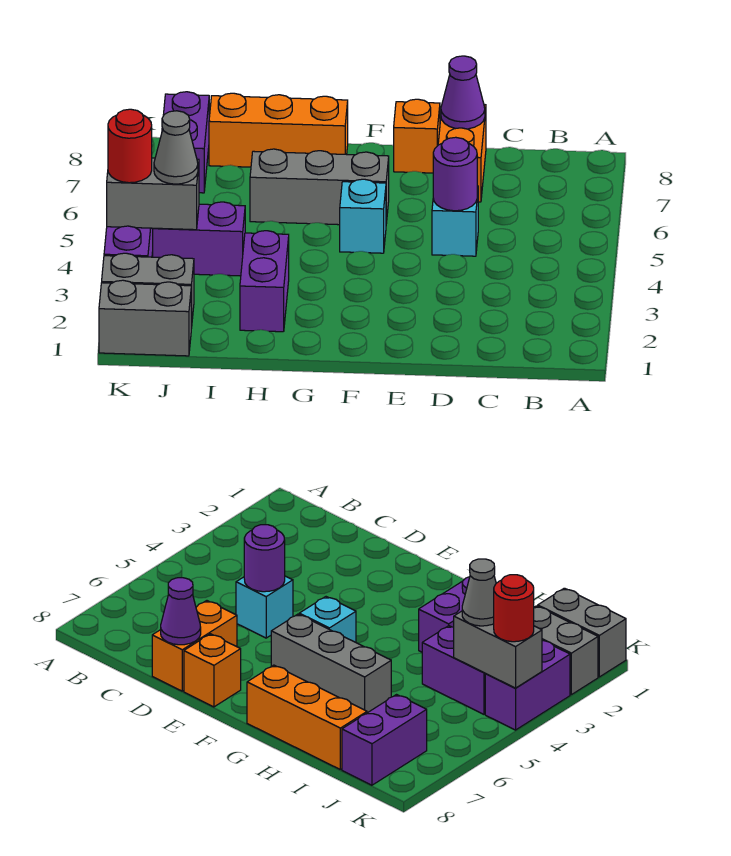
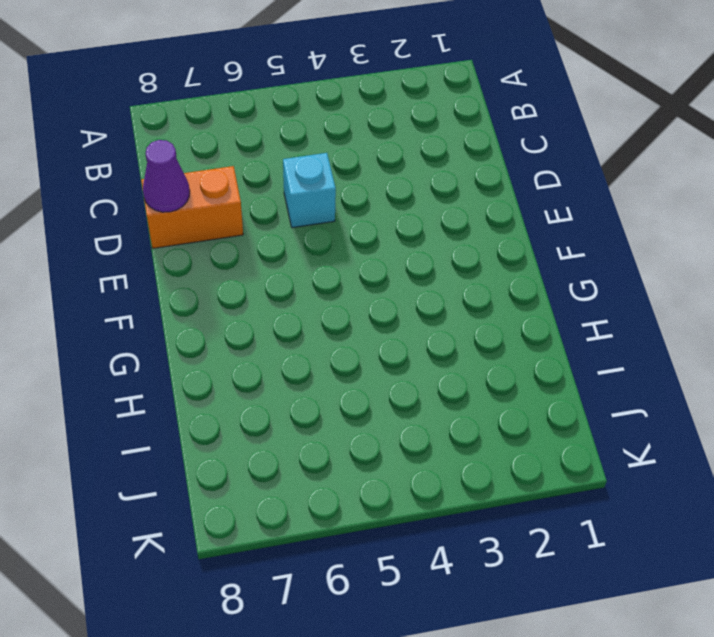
none -> orange brick E8 level 1
none -> cyan brick F5 level 1
none -> grey brick F6:H6 level 1

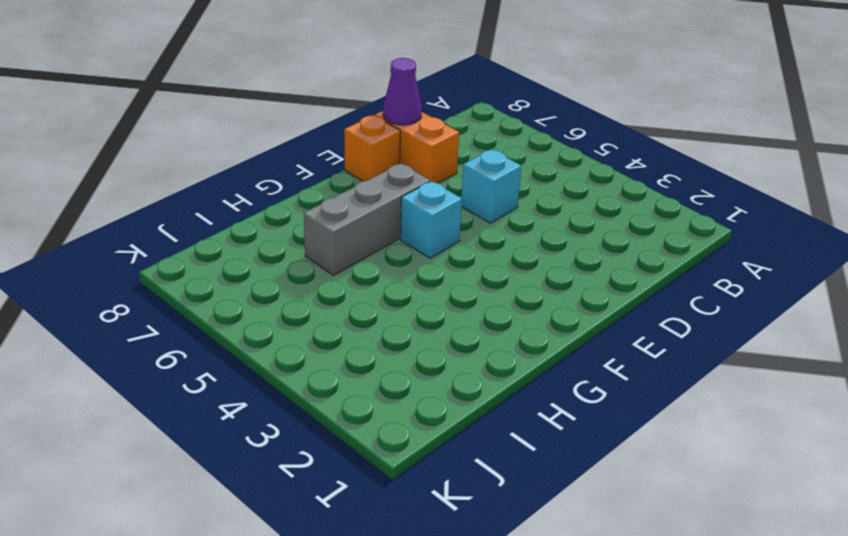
none -> orange brick G8:I8 level 1
none -> purple brick H2:H3 level 1
none -> purple brick I4:J4 level 1

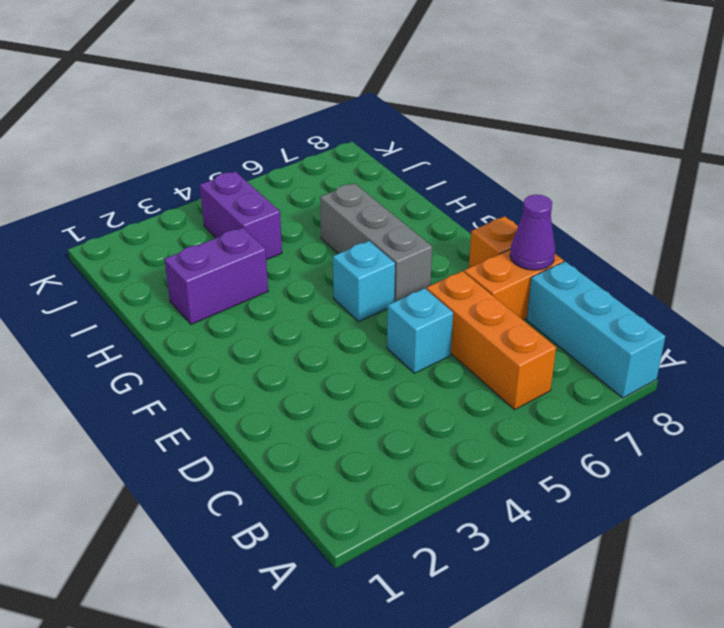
cyan brick A8:C8 level 1 -> none
orange brick B6:D6 level 1 -> orange brick G8:I8 level 1
none -> grey brick J1:K1 level 1
none -> grey brick J2:K2 level 1
none -> purple brick J7:J8 level 1

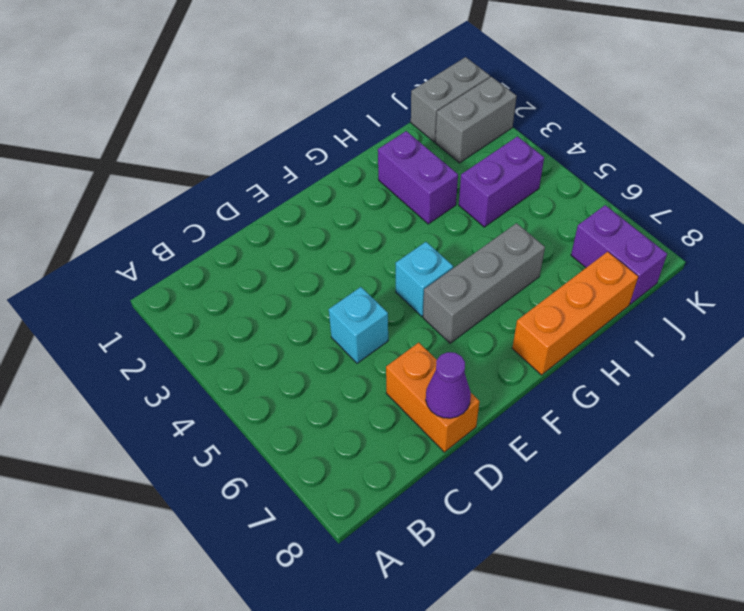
none -> orange brick E8 level 1
none -> purple brick K3:K4 level 1
none -> purple round brick D5 level 2

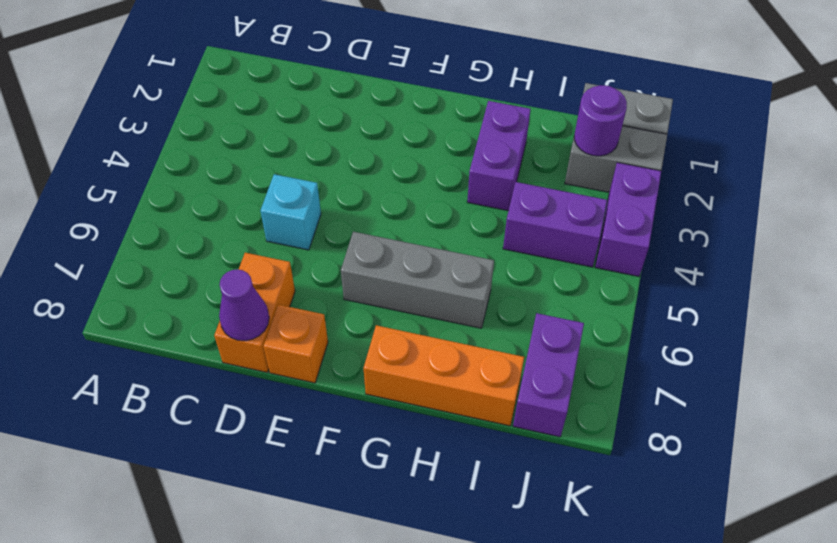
purple round brick J2 level 2 -> purple round brick D5 level 2
none -> cyan brick F5 level 1
none -> grey brick J4:K4 level 2
none -> grey cone J4 level 3

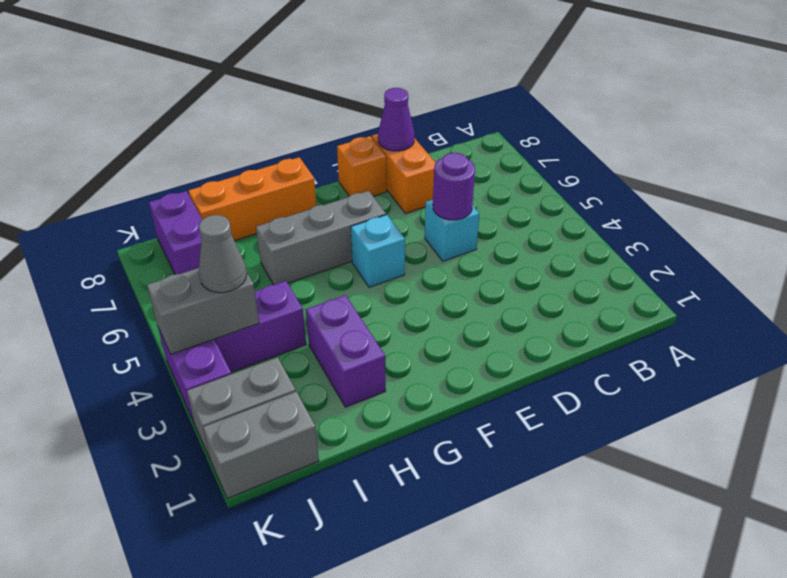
none -> red round brick K4 level 3

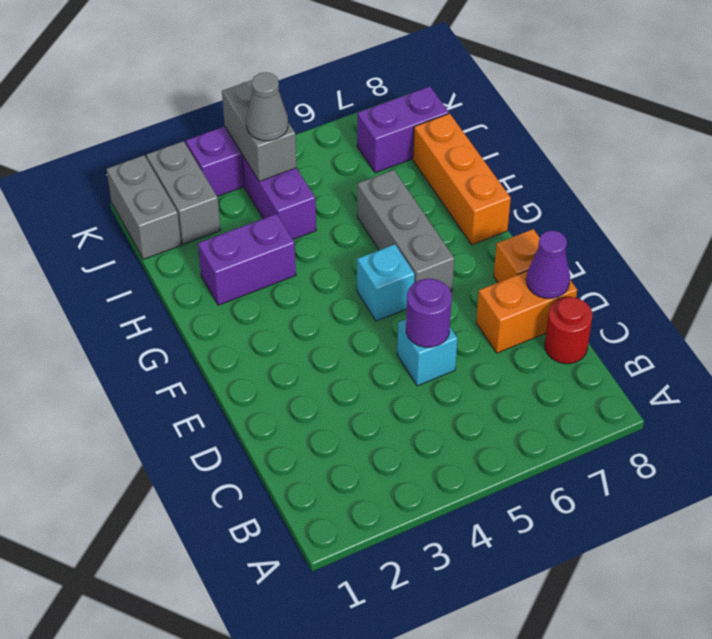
red round brick C8 level 1 -> red round brick K4 level 3

